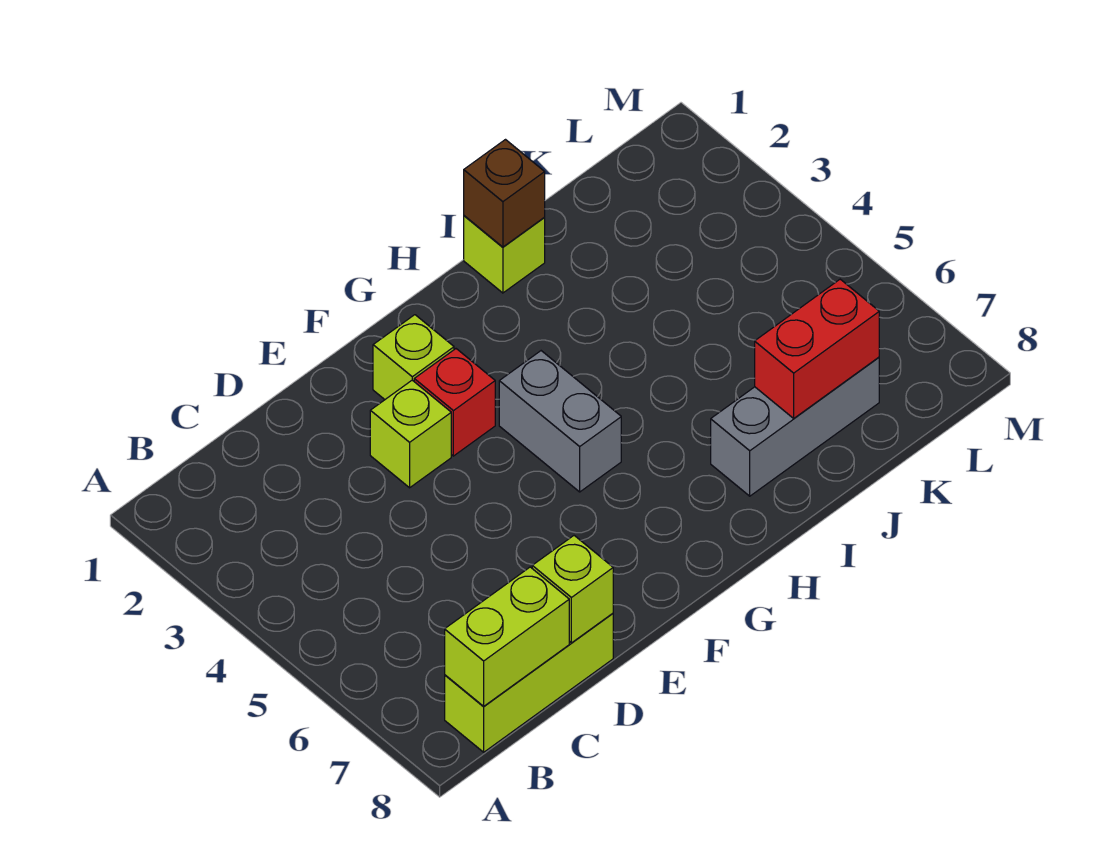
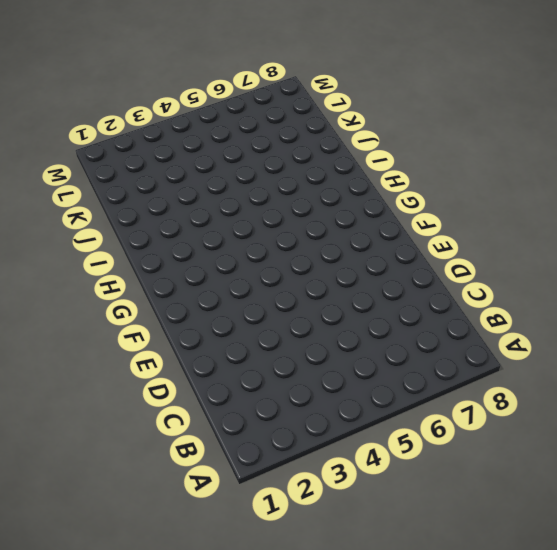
none -> lime brick B8:D8 level 1
none -> lime brick E3 level 1

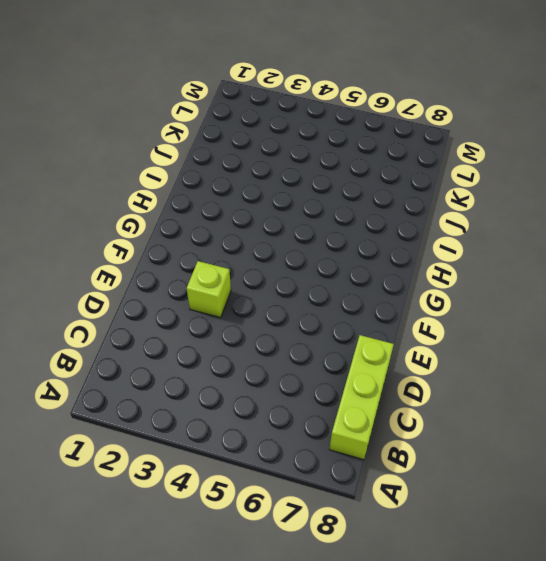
none -> lime brick F2 level 1
none -> red brick F3 level 1

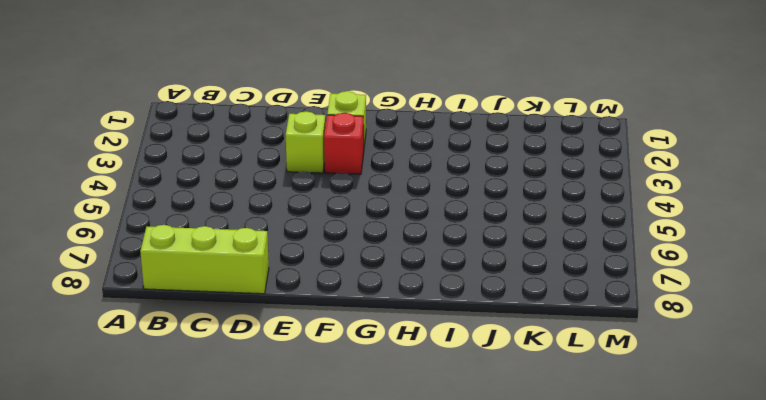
none -> grey brick G4:G5 level 1
none -> lime brick I1 level 1

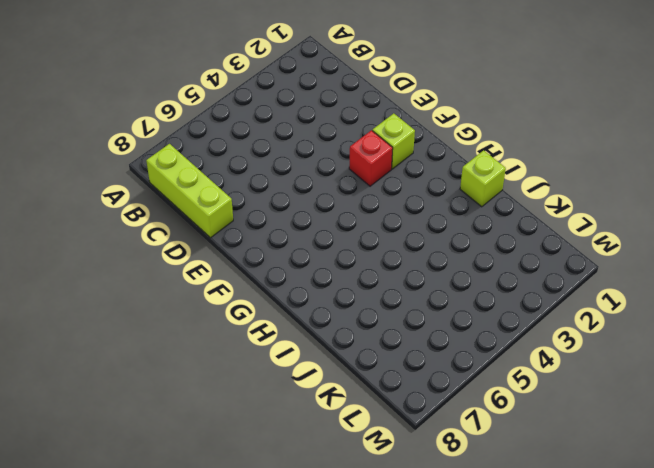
none -> lime brick E3 level 1
none -> grey brick G4:G5 level 1

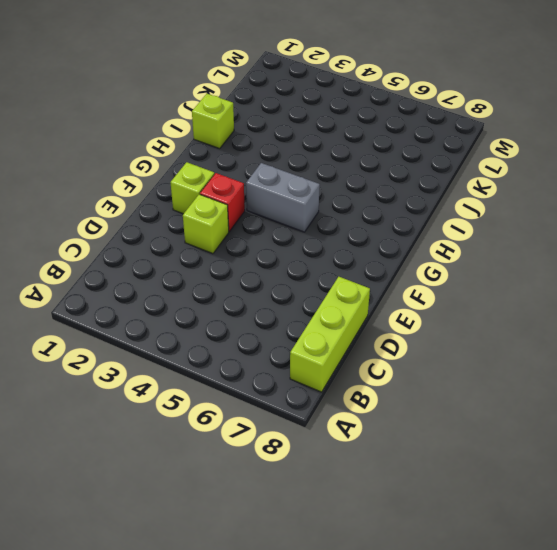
none -> grey brick I7:K7 level 1
none -> lime brick B8:C8 level 2

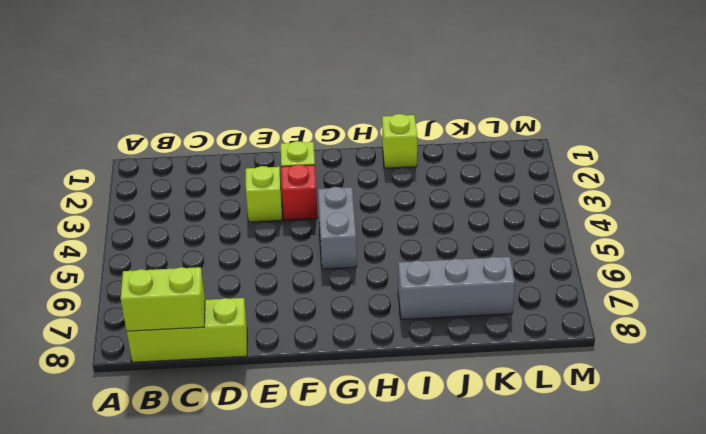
none -> lime brick D8 level 2
none -> brown brick I1 level 2

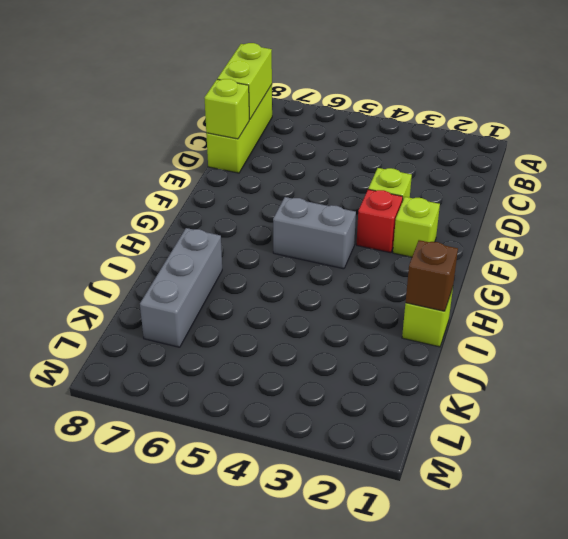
none -> red brick J7:K7 level 2

